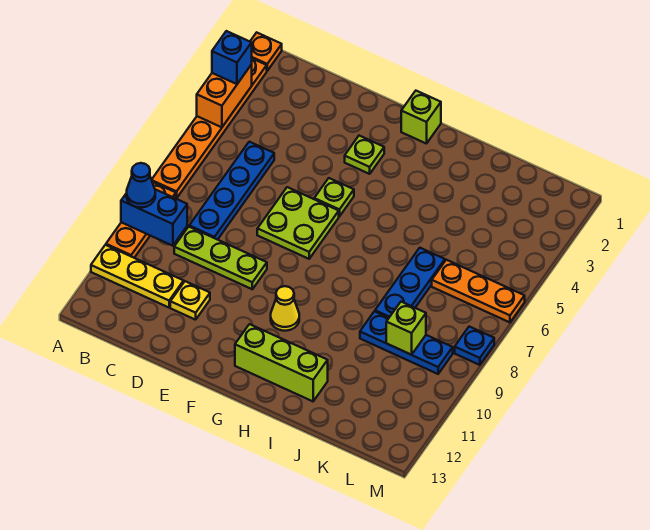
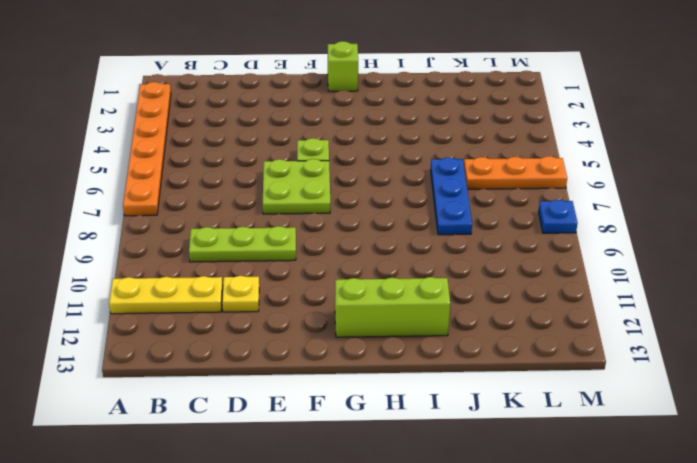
none -> orange plate A1 level 1
none -> orange plate A8:A10 level 1
none -> blue plate C5:C8 level 1

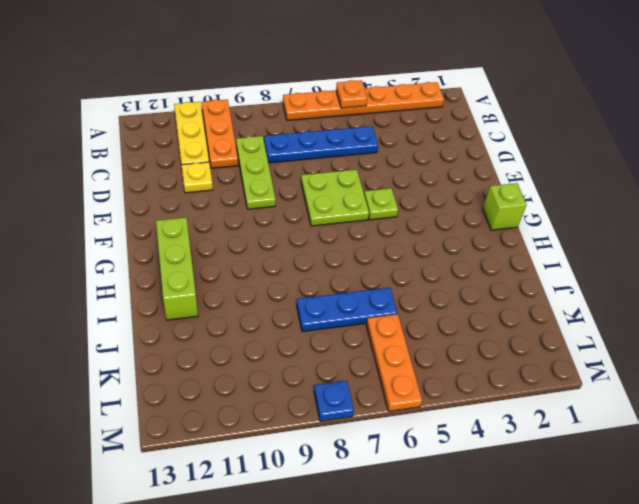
orange plate A5 level 2 -> orange plate A1 level 1
orange plate A10:C10 level 1 -> orange plate A8:A10 level 1
none -> lime plate F3 level 1
none -> yellow cone G10 level 1
none -> blue plate J9:L9 level 1

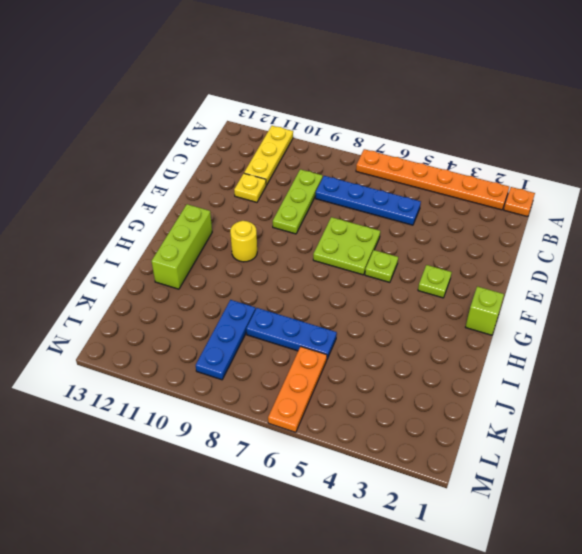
yellow round brick G10 level 1 -> yellow cone G10 level 1
none -> orange plate A8:A10 level 1
none -> blue plate M8 level 1
none -> orange brick A3:A4 level 2

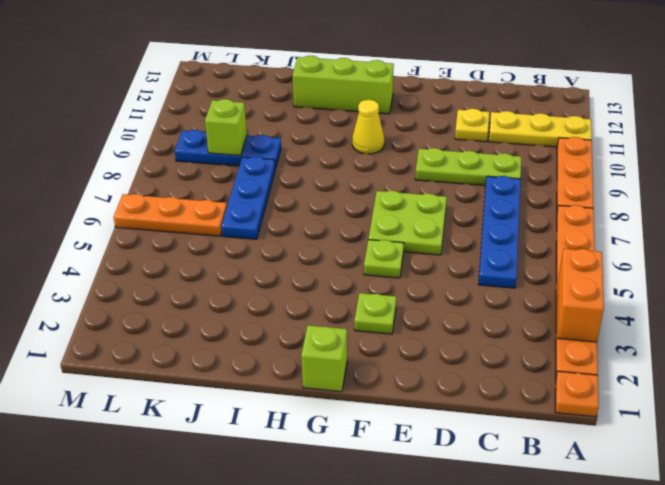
none -> blue plate M8 level 1
none -> blue brick A9:B9 level 2
none -> blue brick A3 level 3

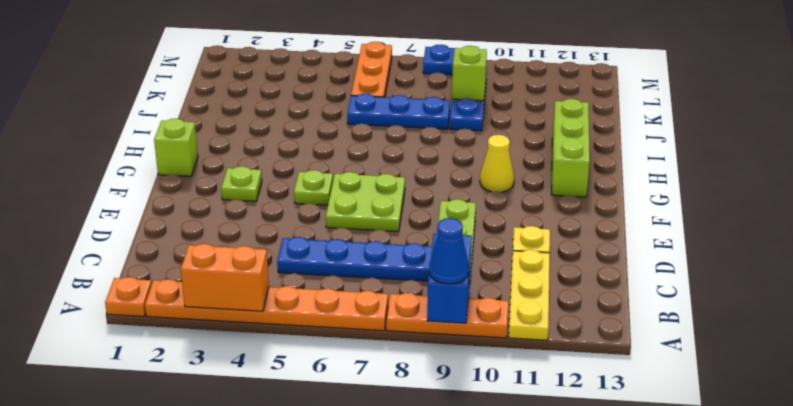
none -> blue brick A3 level 3

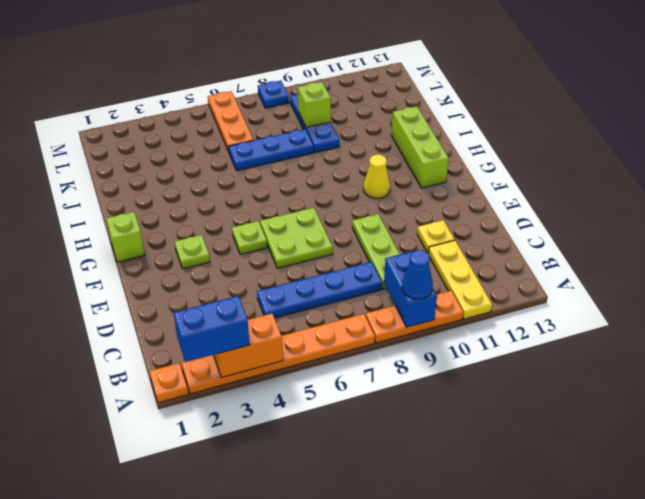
blue brick A2:A3 level 3 -> blue brick A3 level 3

